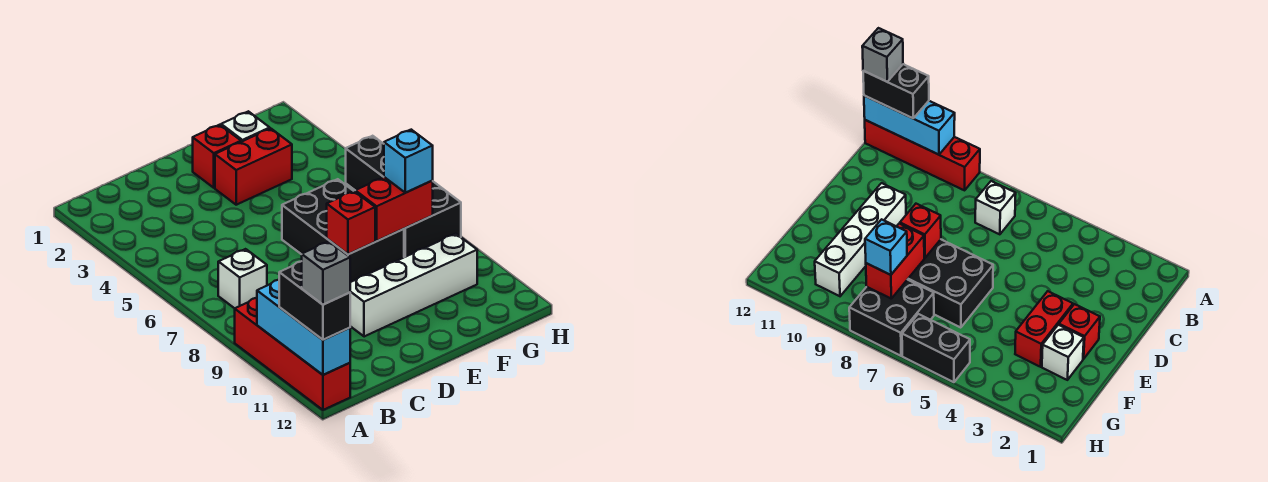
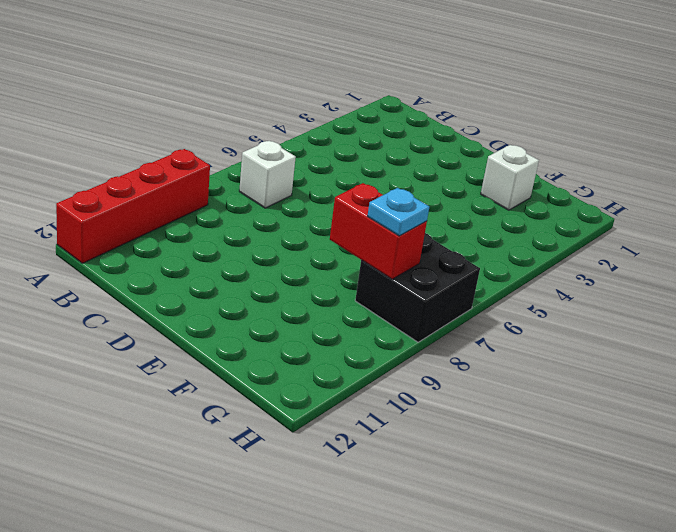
cyan plate G8 level 3 -> cyan brick G8 level 3
none -> white brick D10:G10 level 1
none -> red brick E2 level 1
none -> red brick E3:F3 level 1

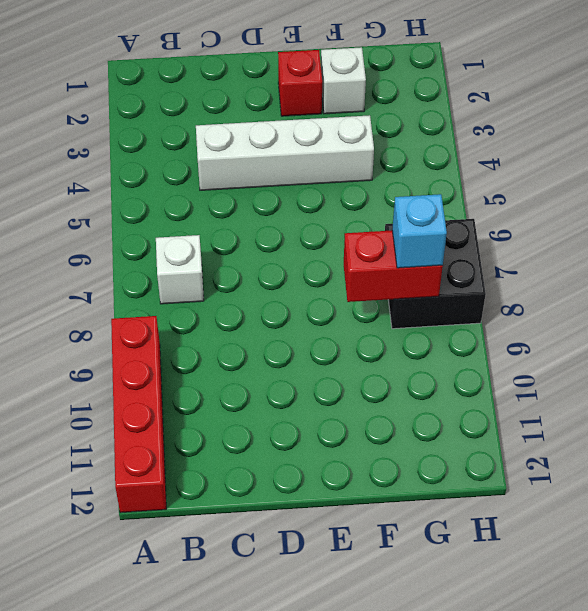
white brick C4:F4 level 1 -> white brick D10:G10 level 1
none -> red brick E3:F3 level 1
none -> black brick E6:F8 level 1
none -> black brick H5:H6 level 1

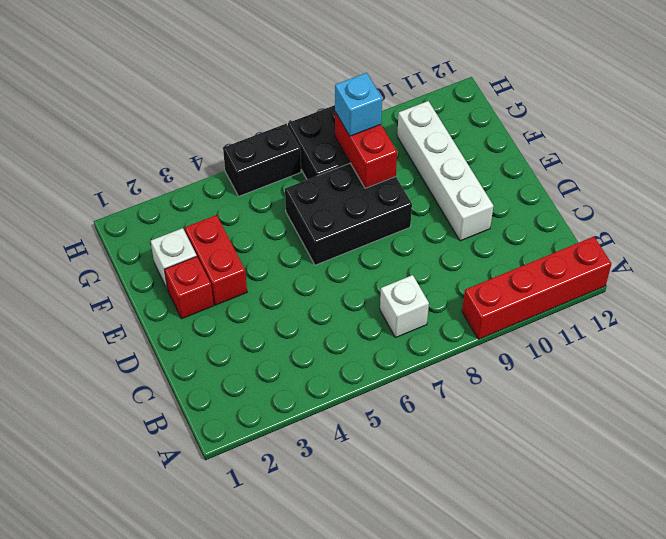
none -> cyan brick A10:A12 level 2
none -> red brick E8 level 2
none -> black brick A11:A12 level 3

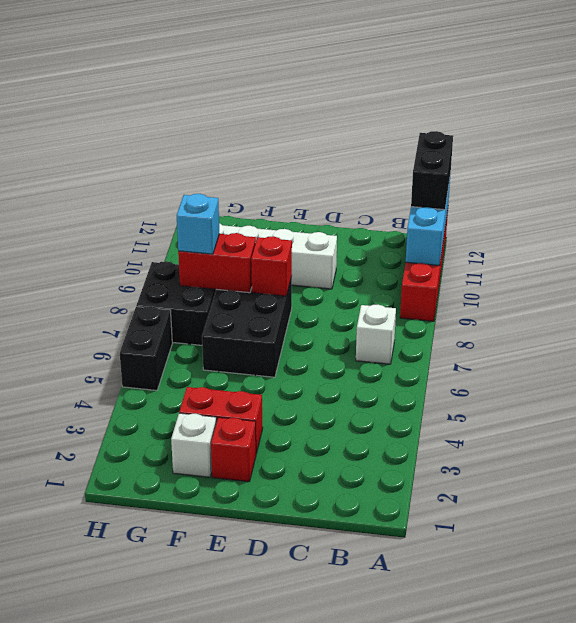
none -> grey brick A12 level 4

